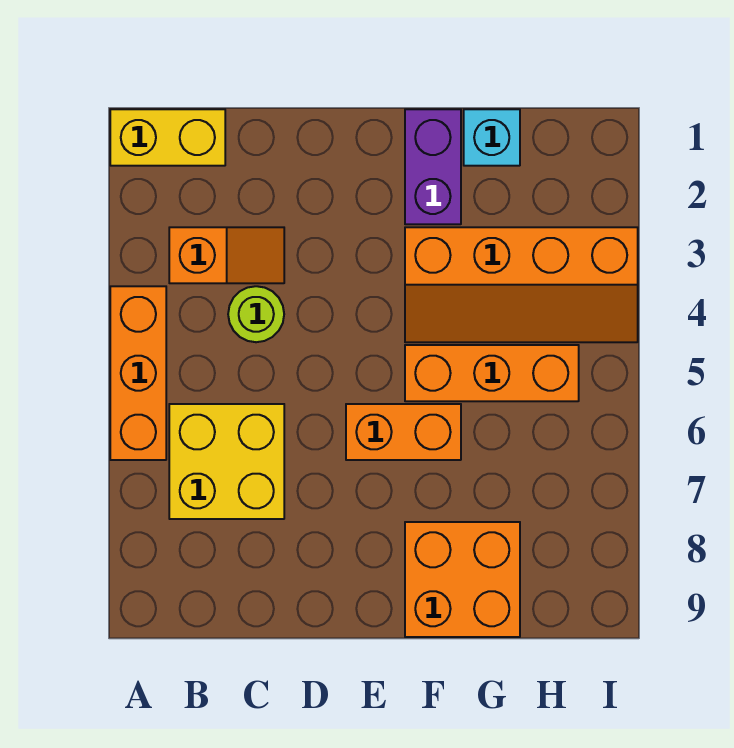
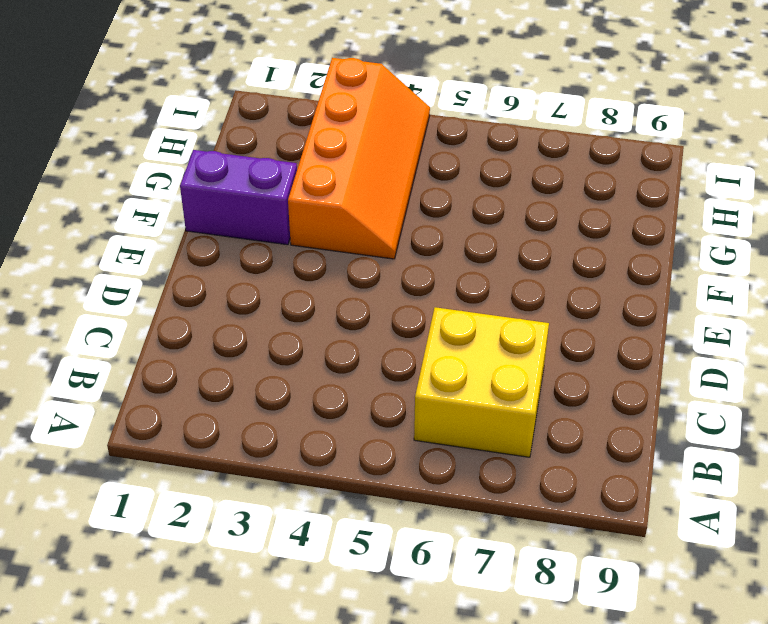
none -> yellow brick A1:B1 level 1
none -> orange brick A4:A6 level 1

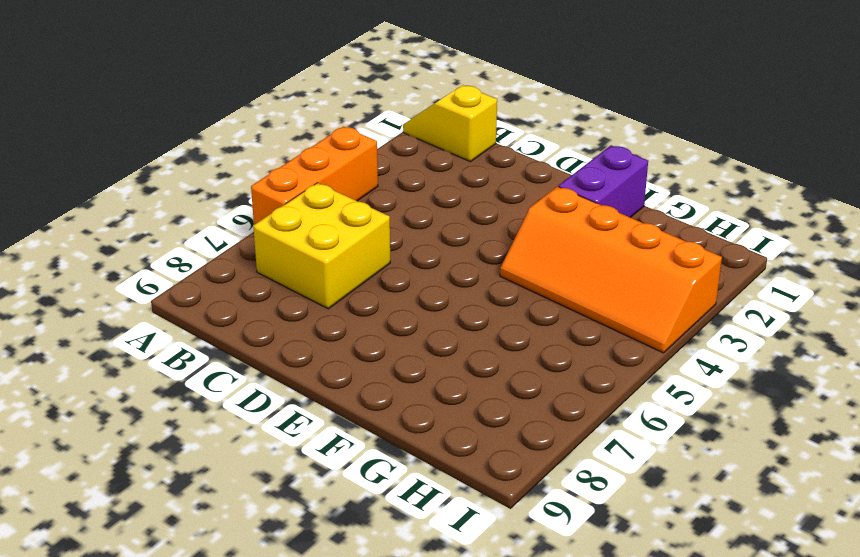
yellow slope A1:B1 level 1 top B -> yellow brick A1:B1 level 1
none -> orange slope B3:C3 level 1 top B
none -> lime round brick C4 level 1

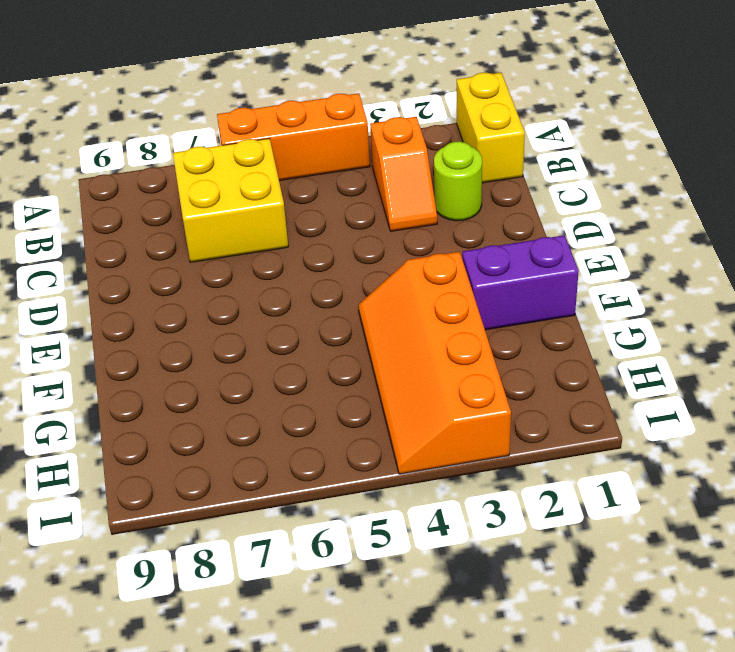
lime round brick C2 level 1 -> lime round brick C4 level 1
none -> orange brick E6:F6 level 1
none -> orange brick F5:H5 level 1

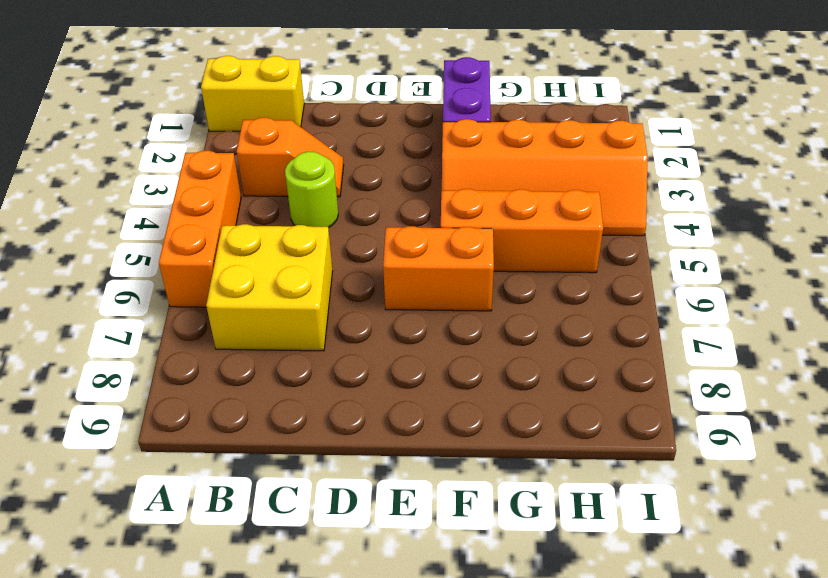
none -> orange brick F8:G9 level 1
none -> cyan brick G1 level 1

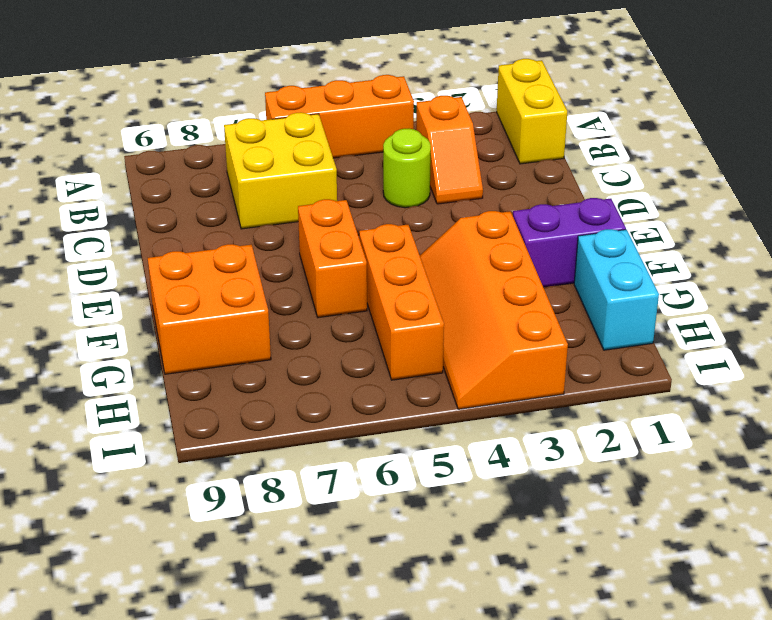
cyan brick G1:H1 level 1 -> cyan brick G1 level 1

